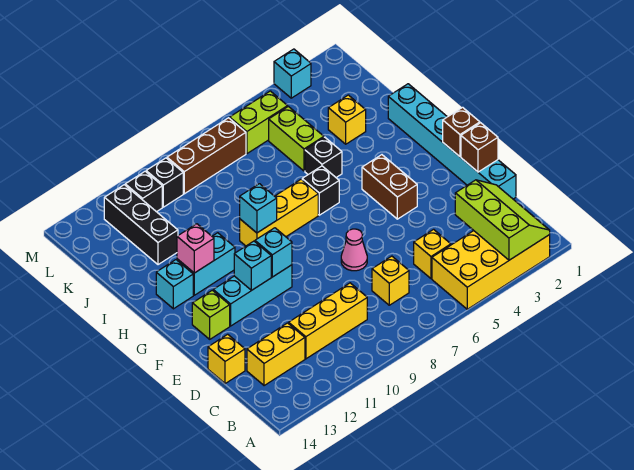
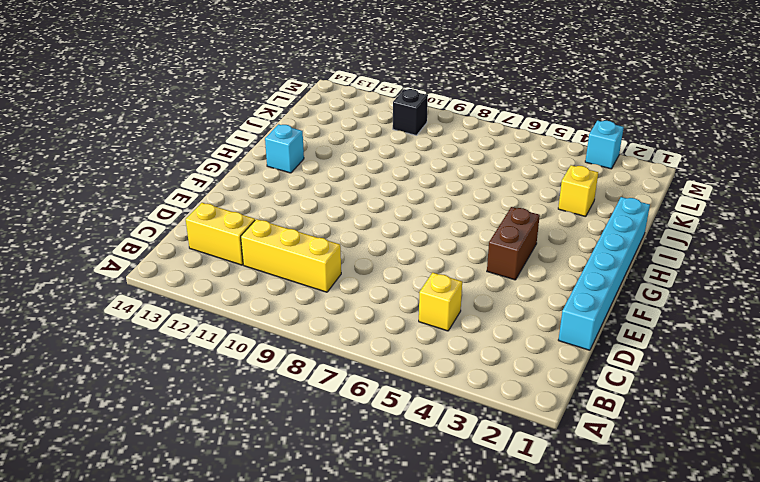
none -> yellow brick A2:B5 level 1
none -> yellow brick C7 level 1
none -> yellow brick D14 level 1
none -> pink cone E7 level 1

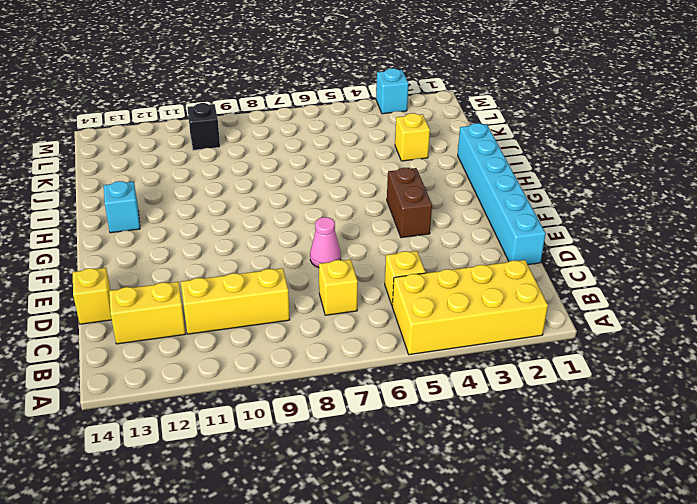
none -> cyan brick F10:F12 level 1
none -> lime brick F13 level 1
none -> black brick H6 level 1
none -> yellow brick H7:H9 level 1

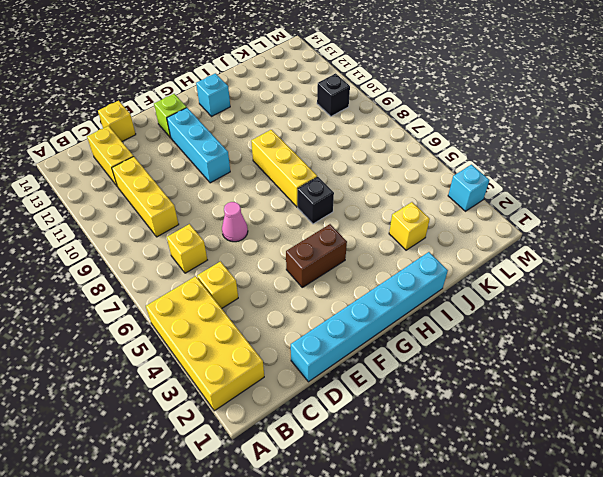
none -> cyan brick H11:H12 level 1
none -> black brick I5 level 1
none -> lime brick J5:K5 level 1
none -> black brick J12:L12 level 1

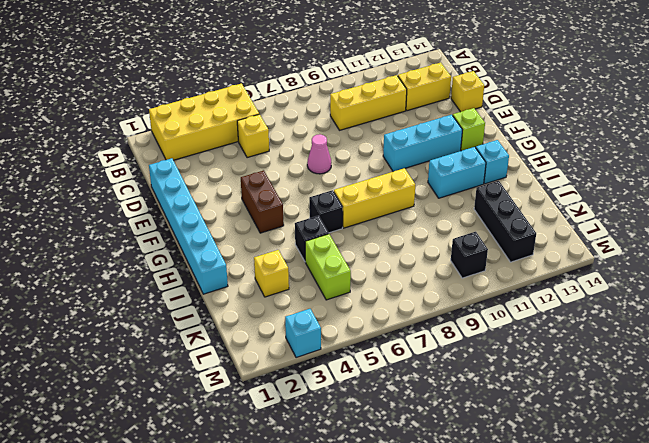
none -> yellow brick C7 level 1
none -> lime brick L5:L6 level 1
none -> brown brick L7:L9 level 1
none -> black brick L11 level 1

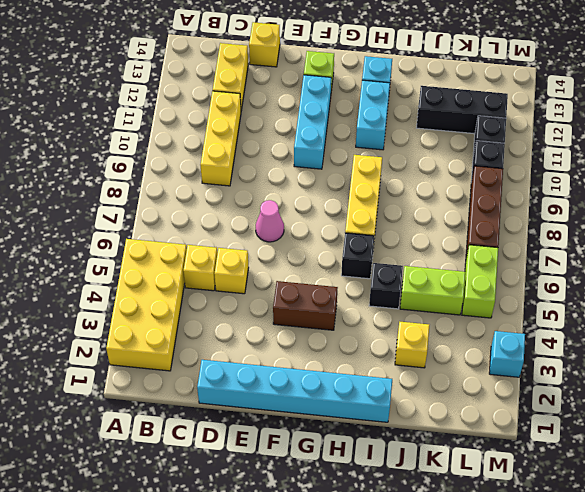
yellow brick D5 level 1 -> yellow brick C7 level 1
none -> lime slope A2:C3 level 2 top 3
none -> brown brick E1 level 2
none -> brown brick F1 level 2
none -> cyan brick F10 level 2

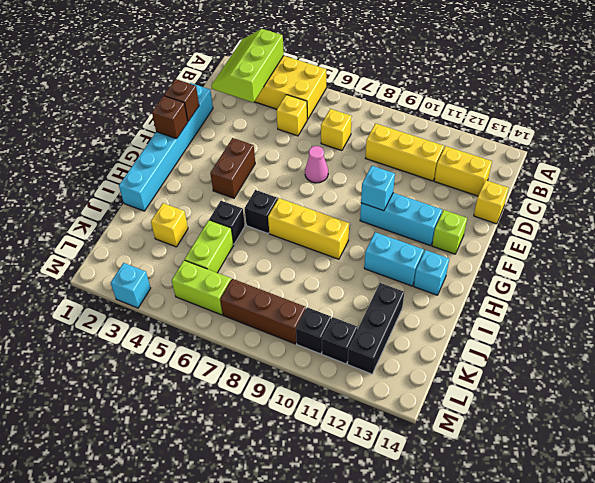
none -> cyan brick F11 level 2
none -> cyan brick H9 level 2
none -> pink brick H12 level 2

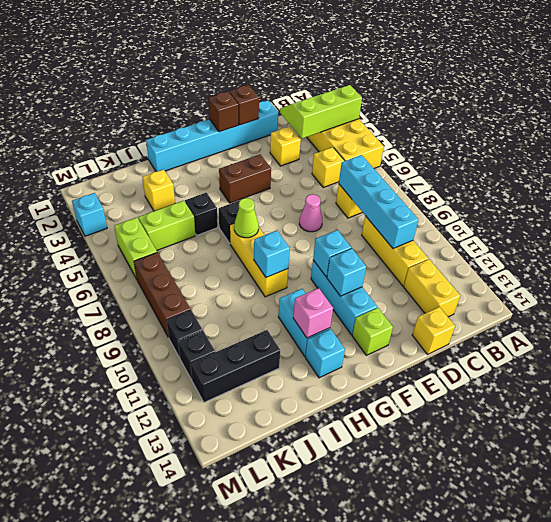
cyan brick C7:C10 level 2 -> none
yellow brick D3 level 1 -> none
lime cone H7 level 2 -> none

